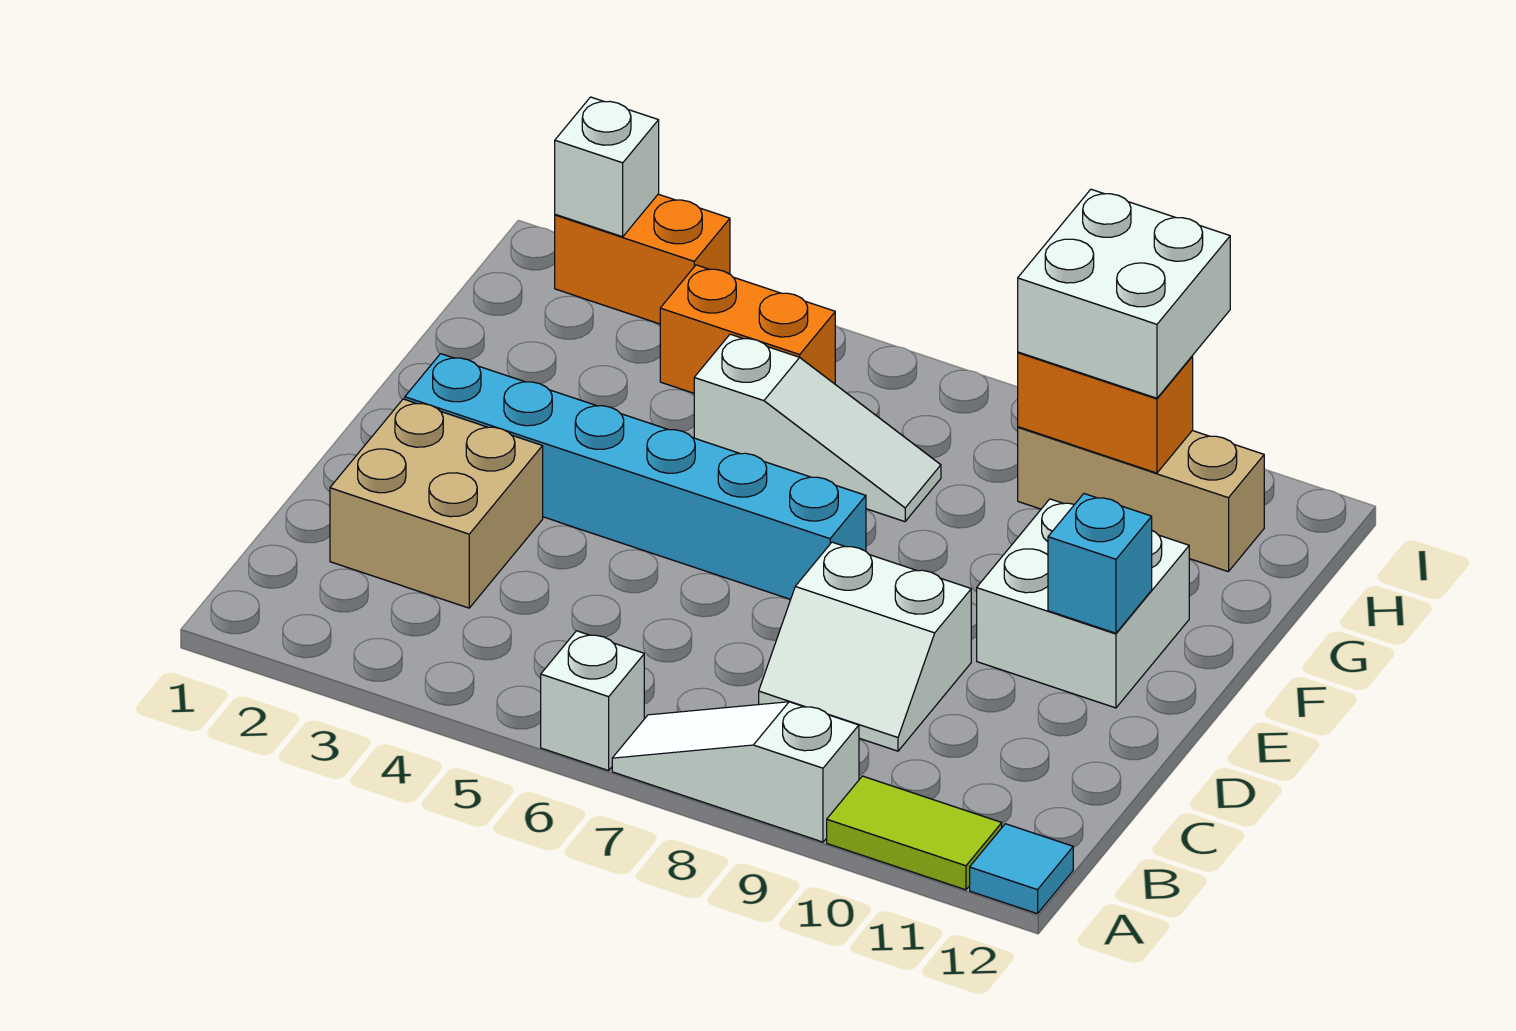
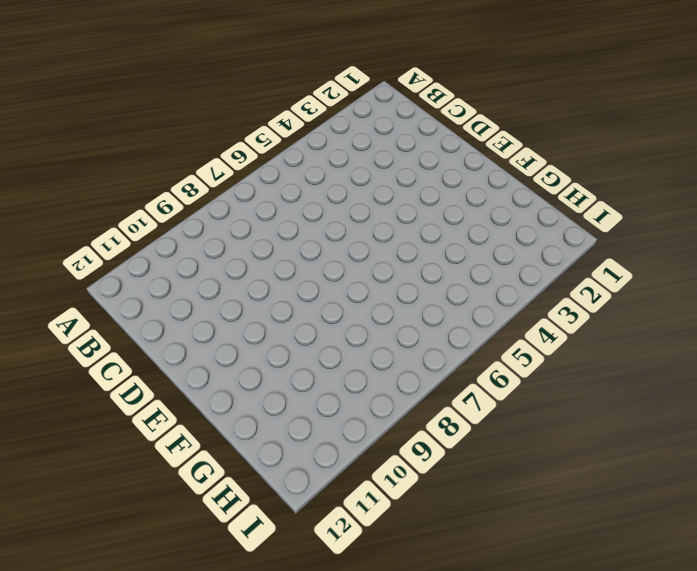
none -> white brick A6 level 1
none -> white slope A7:A9 level 1 top 9
none -> lime tile A10:A11 level 1

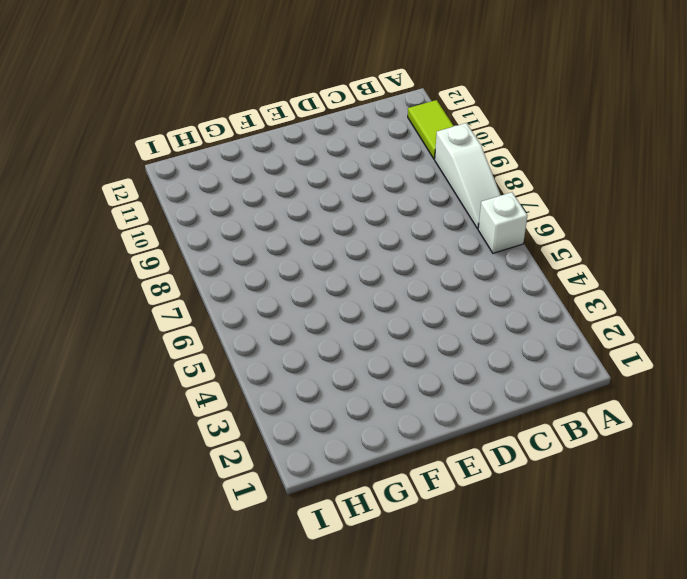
none -> cyan tile A12 level 1
none -> tan brick C2:D3 level 1
none -> white slope C8:D9 level 1 top D

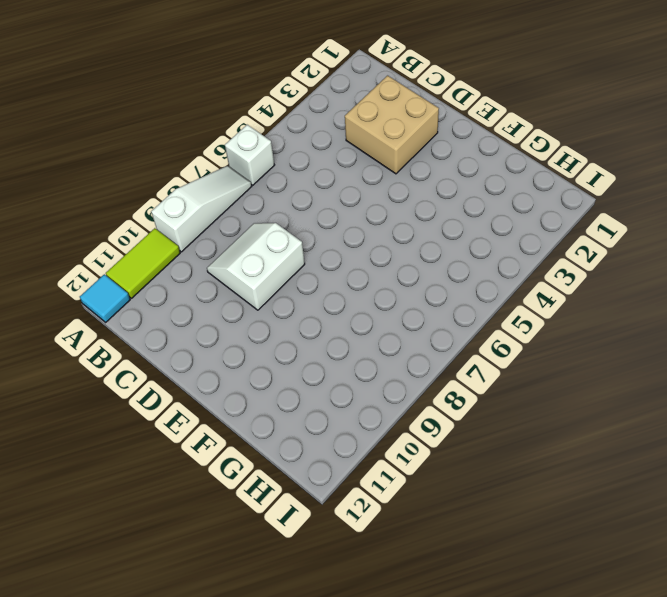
none -> cyan brick E2:E7 level 1
none -> white brick E10:F11 level 1
none -> white slope G5:G7 level 1 top 5

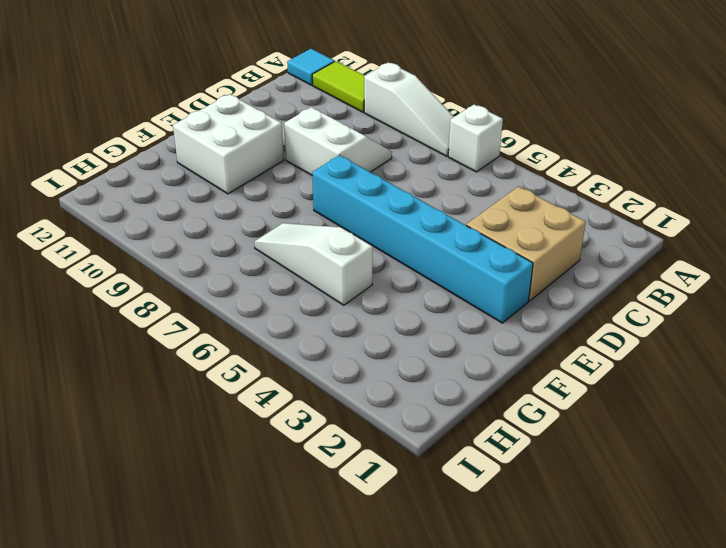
none -> orange brick H4:H5 level 1
none -> tan brick H9:H11 level 1
none -> orange brick I2:I3 level 1

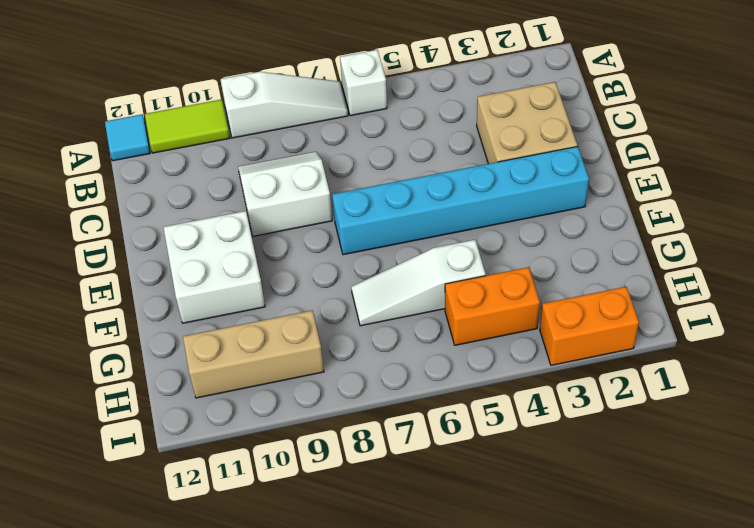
none -> cyan brick E11 level 2
none -> orange brick H9:H10 level 2
none -> white brick I2 level 2

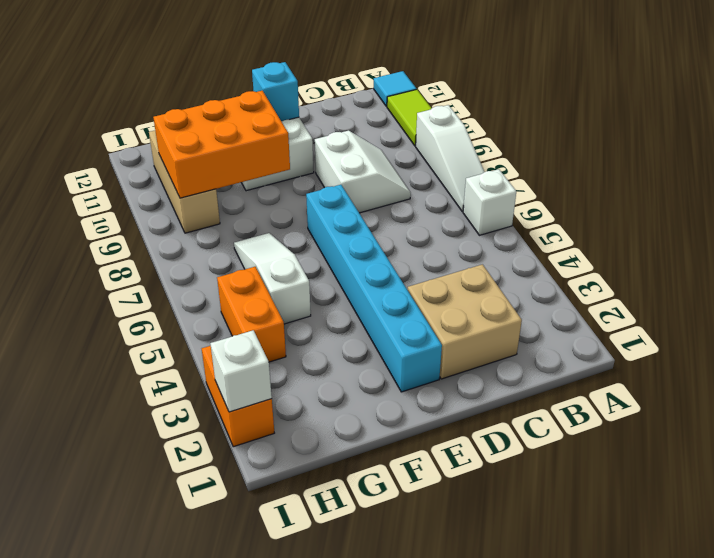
orange brick F9:H10 level 2 -> orange brick H9:H10 level 2
none -> white brick H9:I10 level 3

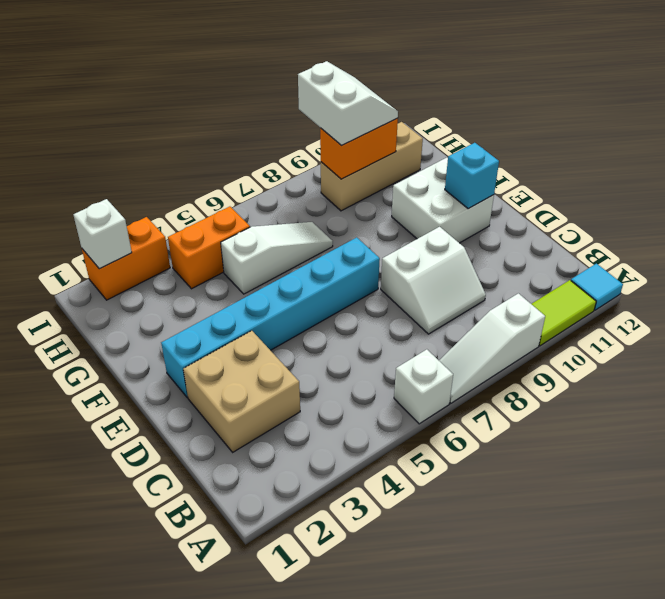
white slope H9:I10 level 3 top 9 -> white brick H9:I10 level 3

